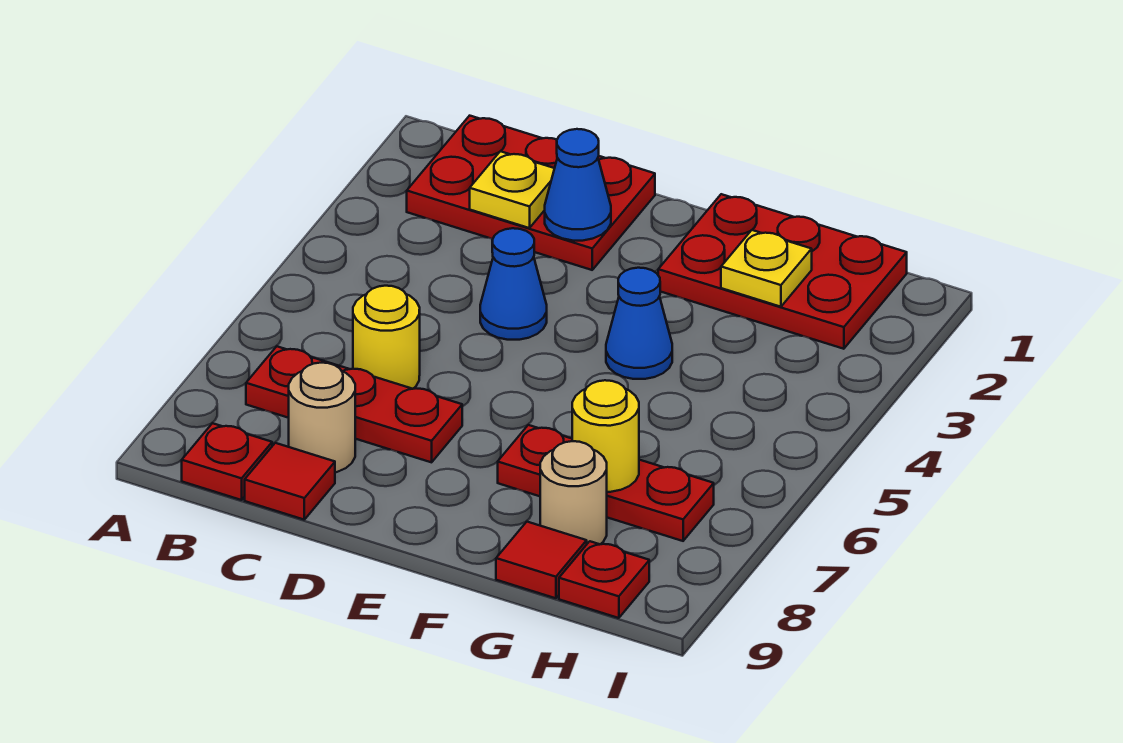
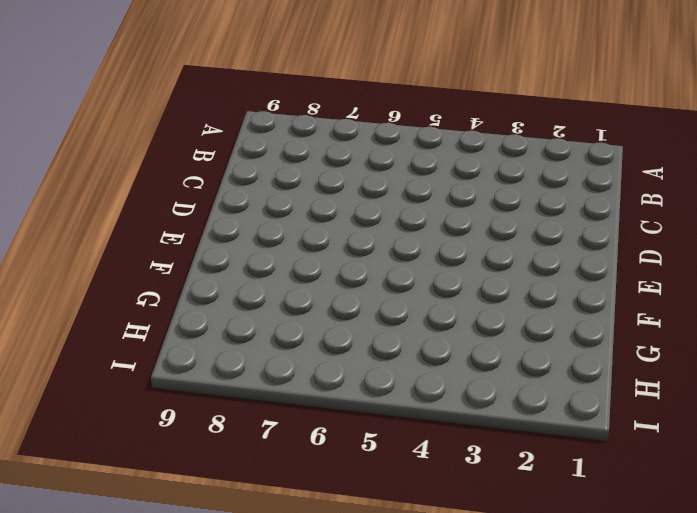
none -> red plate B1:D2 level 1
none -> red plate B7:D7 level 1
none -> red plate B9 level 1

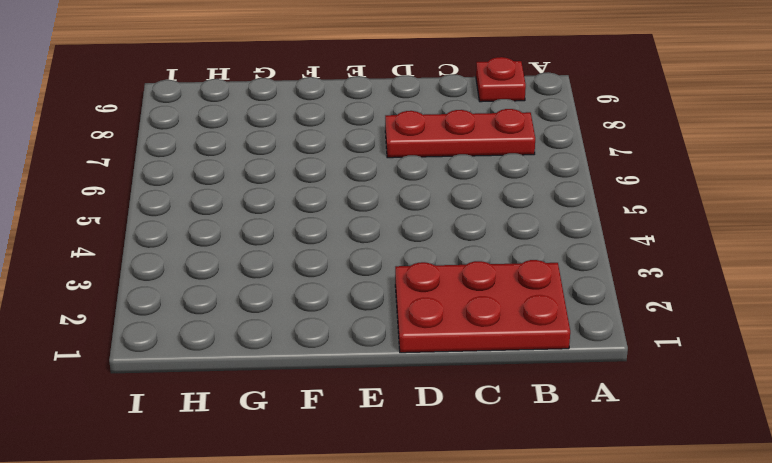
none -> yellow round brick C6 level 1
none -> tan round brick C8 level 1
none -> red tile C9 level 1

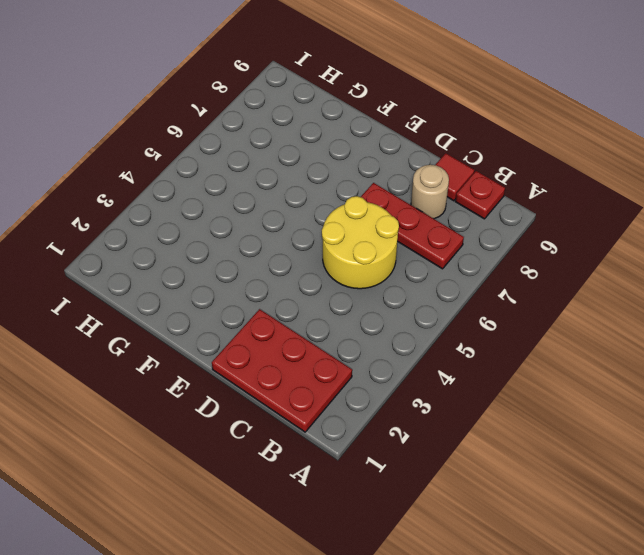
yellow round brick C5:D6 level 1 -> yellow round brick C6 level 1
none -> blue cone D4 level 1
none -> red plate F1:H2 level 1
none -> blue cone F4 level 1

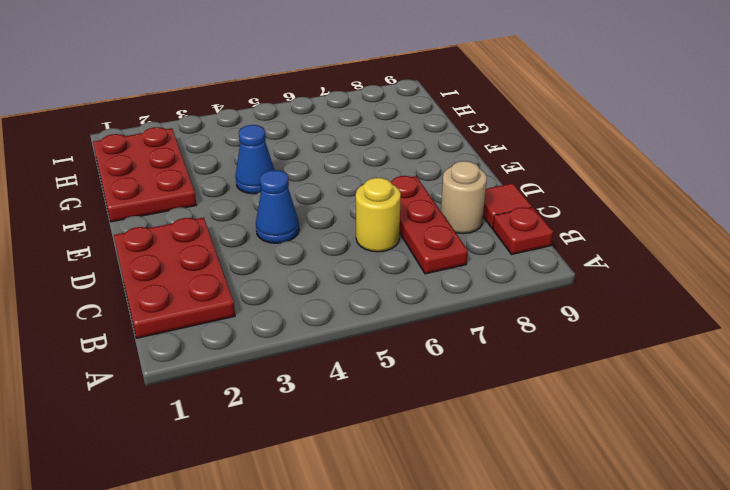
none -> red plate F7:H7 level 1
none -> tan round brick G8 level 1
none -> red tile G9 level 1

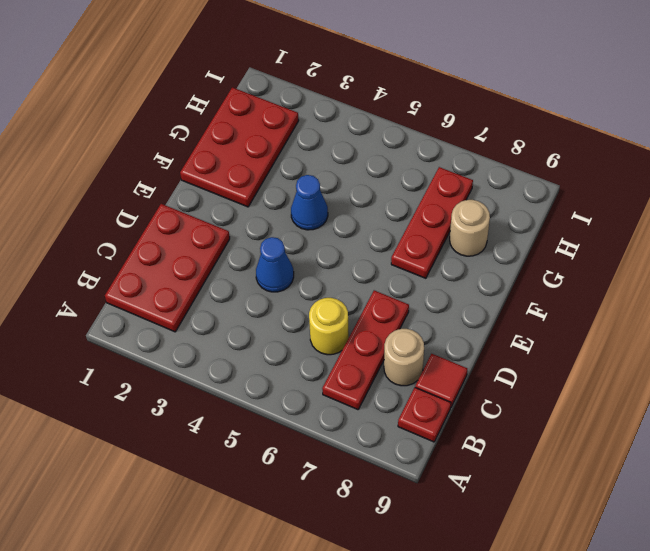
none -> red tile G9 level 1
none -> red plate H9 level 1
none -> yellow plate C2 level 2

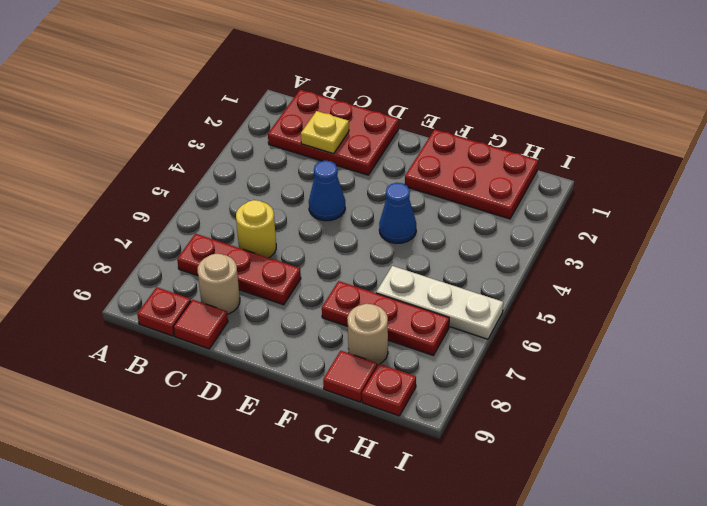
white plate G6:I6 level 1 -> none
none -> blue cone D2 level 2
none -> yellow plate G2 level 2
none -> yellow round brick G7 level 2

